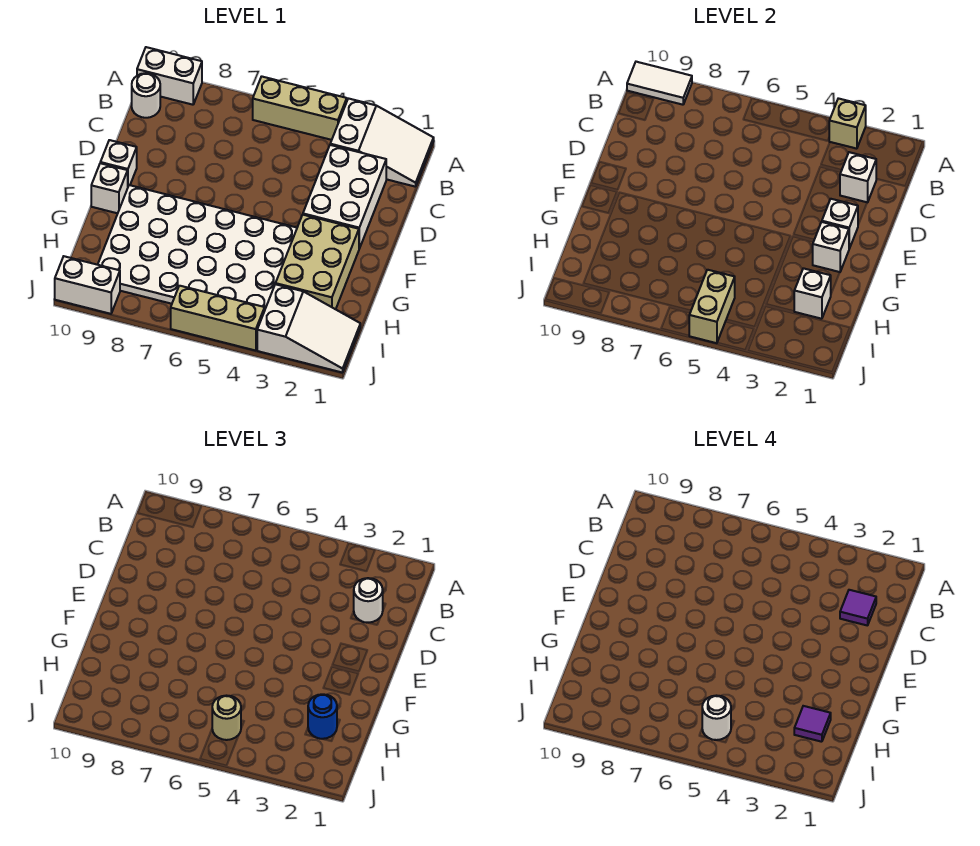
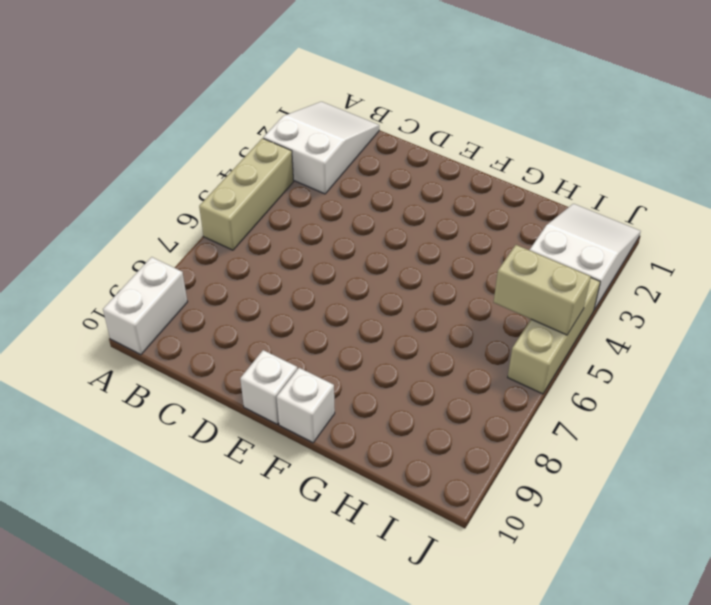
none -> white round brick B10 level 1
none -> white brick C2:E3 level 1
none -> tan brick F2:H3 level 1

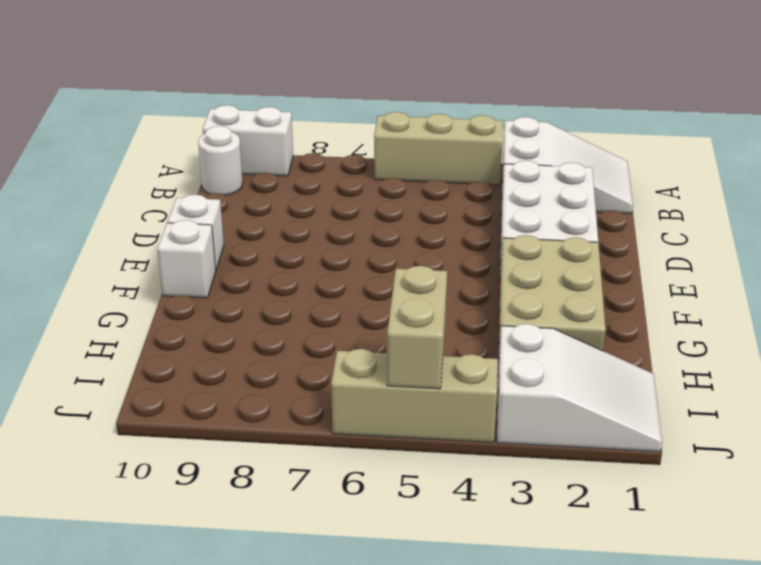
none -> white plate F4:I9 level 1
none -> white brick J9:J10 level 1
none -> tan brick A3 level 2

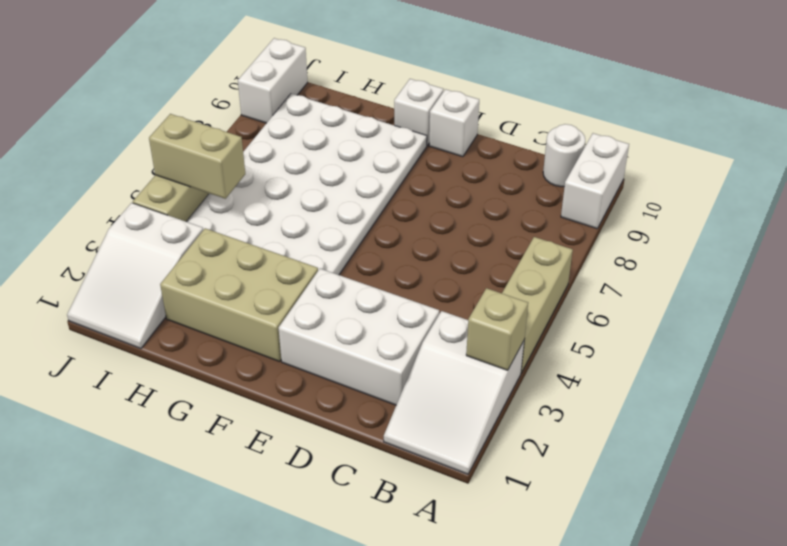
none -> white tile A9:A10 level 2
none -> white brick C2 level 2
none -> white brick E2 level 2

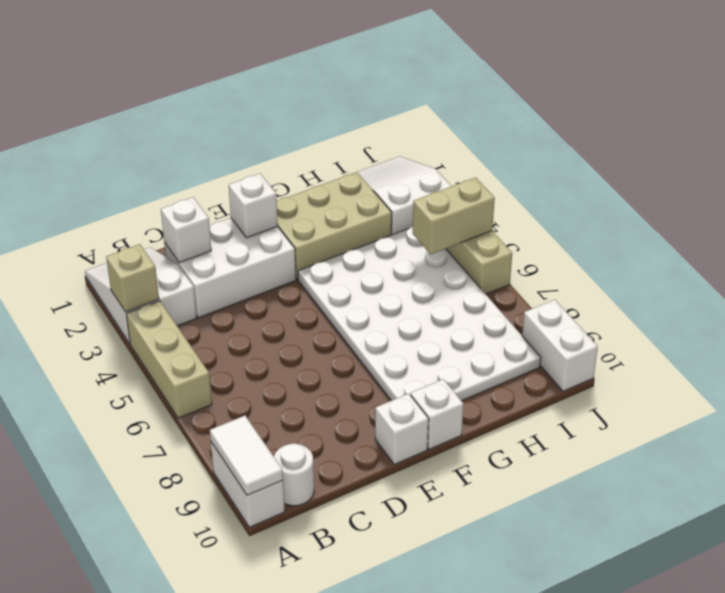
none -> white brick F2 level 2
none -> white brick H2 level 2
none -> white round brick C2 level 3

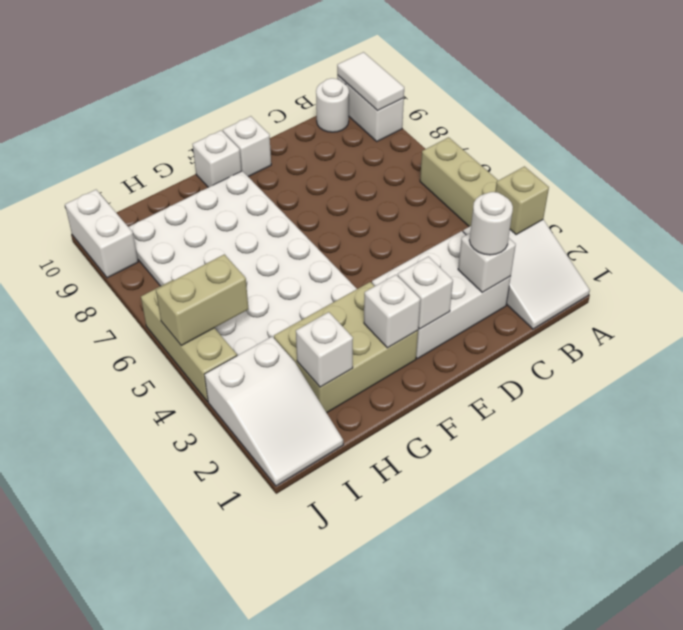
none -> blue round brick H2 level 3
none -> tan round brick I5 level 3
none -> purple tile C2 level 4

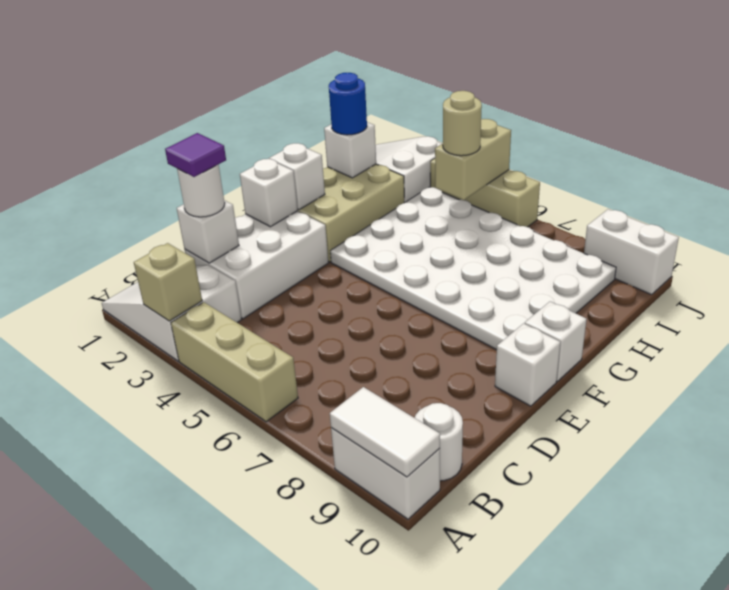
none -> purple tile H2 level 4
none -> white round brick I5 level 4

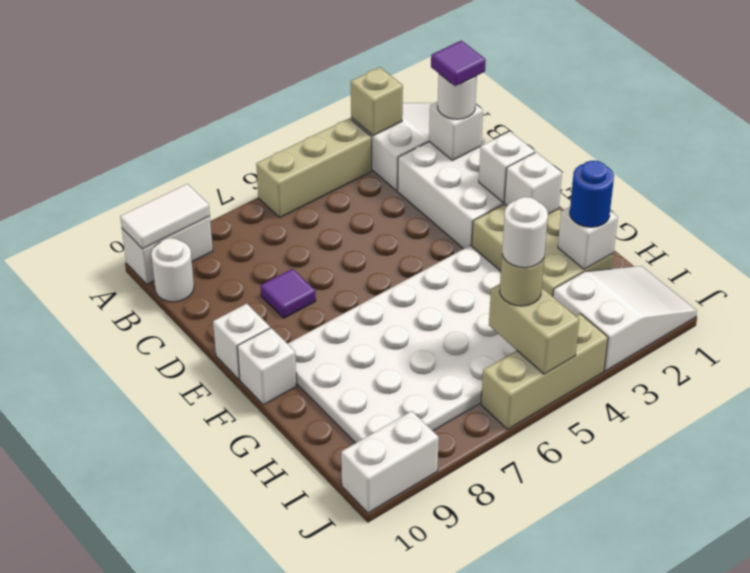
purple tile D8 level 1 -> purple tile H2 level 4

